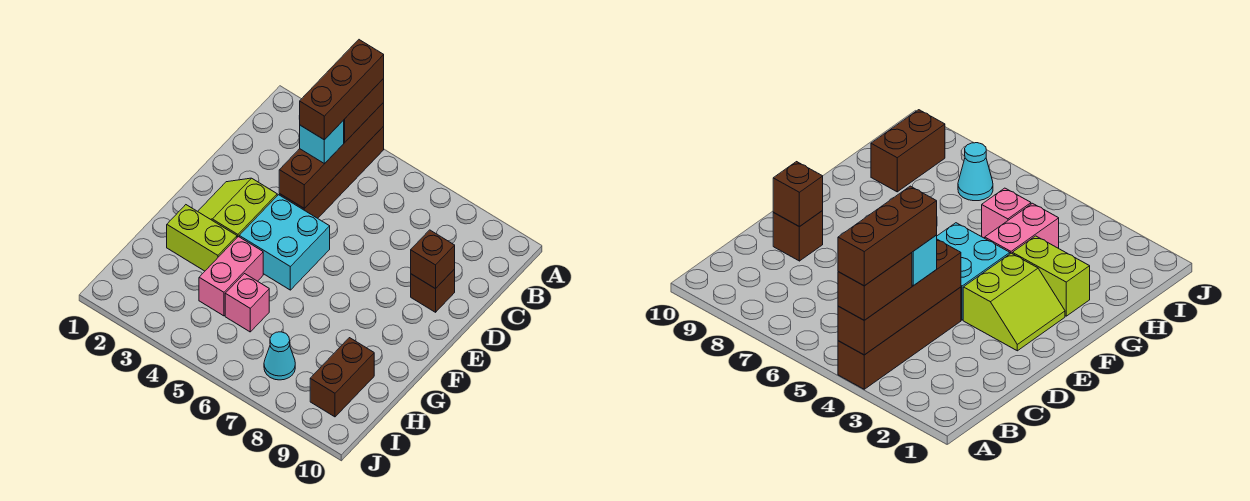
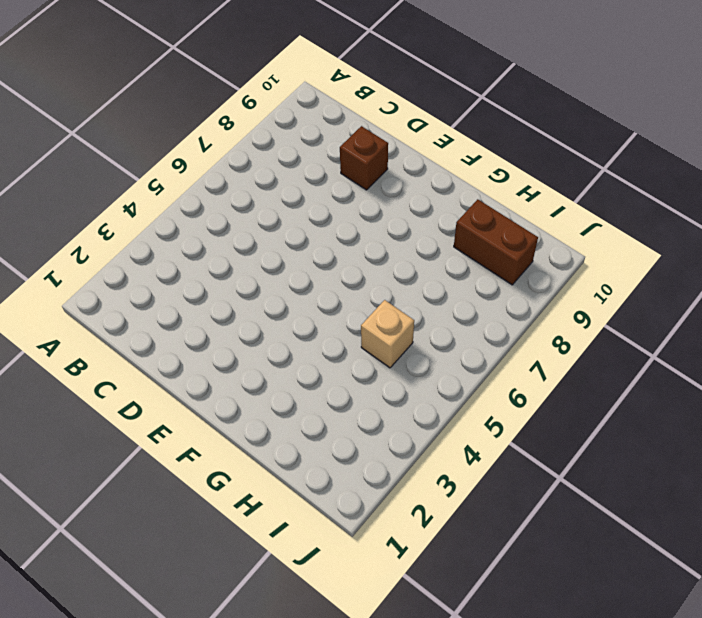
tan brick H5 level 1 -> pink brick H5 level 1
none -> brown brick A4:D4 level 1
none -> lime slope E2:F3 level 1 top 3
none -> cyan brick E4:F5 level 1

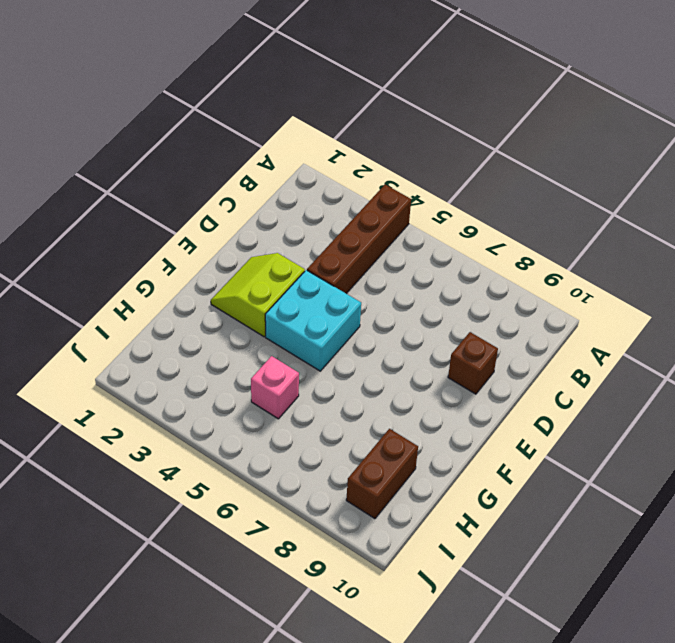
none -> lime brick G2:G3 level 1
none -> pink brick G4:H4 level 1
none -> cyan cone I7 level 1

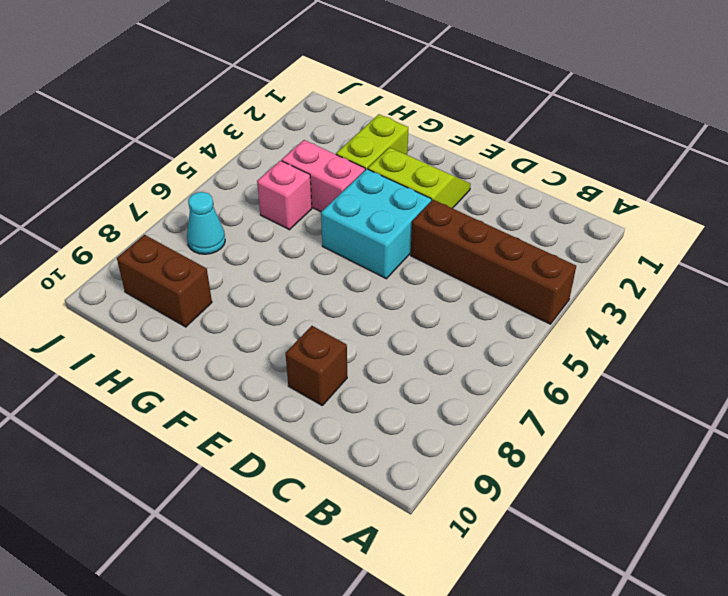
none -> brown brick A4:D4 level 2
none -> brown brick D9 level 2
none -> brown brick A4:B4 level 3

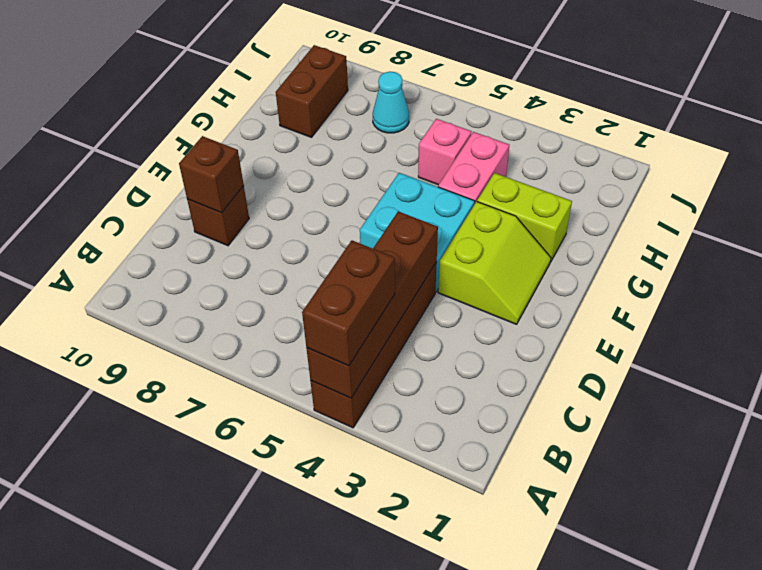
none -> cyan brick C4 level 3
none -> brown brick A4:C4 level 4

